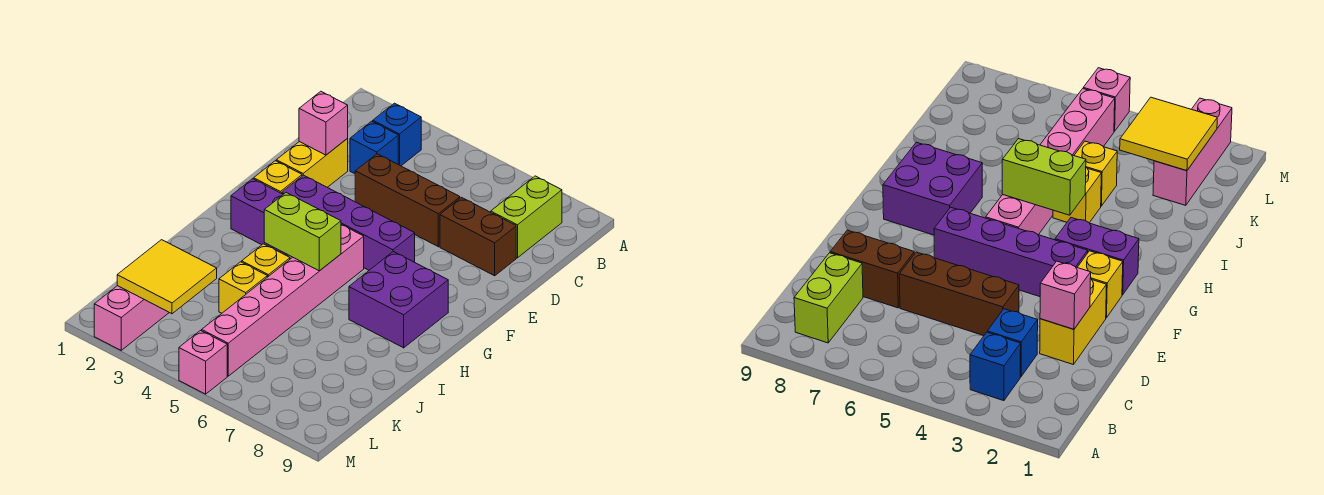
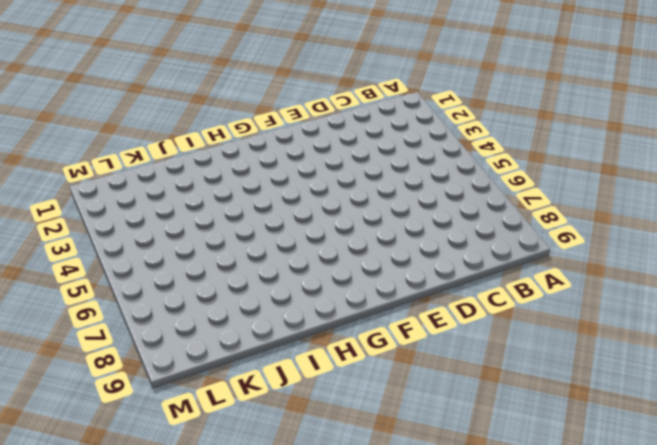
none -> blue brick B3 level 1
none -> lime brick B8:C8 level 1
none -> blue brick C3 level 1

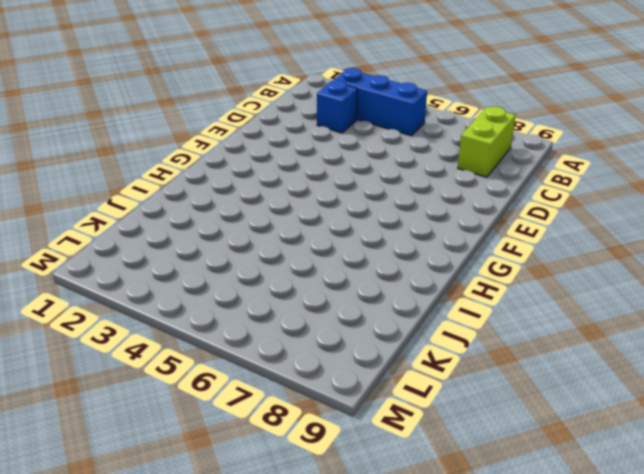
blue brick B3:B5 level 1 -> blue brick B3 level 1
none -> yellow brick D2:E2 level 1
none -> brown brick D4:D6 level 1
none -> brown brick D7:D8 level 1

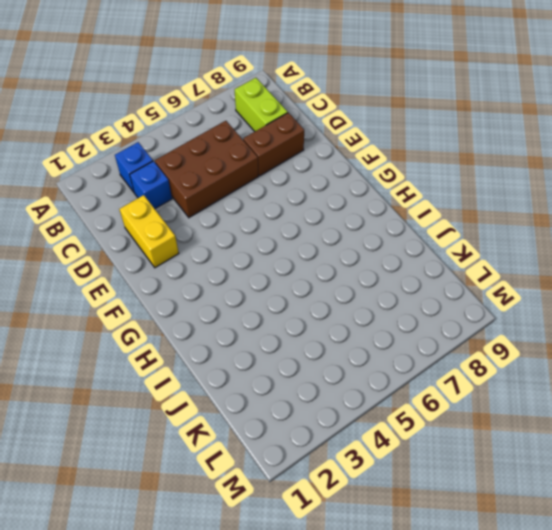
brown brick C4:D6 level 1 -> brown brick D4:D6 level 1
none -> yellow brick F2 level 1
none -> purple brick F3:F6 level 1
none -> purple brick G2:G3 level 1

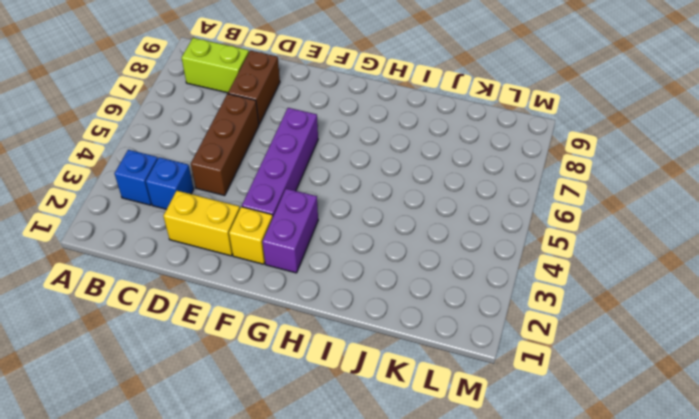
none -> pink brick G5:L5 level 1
none -> purple brick G7:H8 level 1
none -> yellow brick I4 level 1

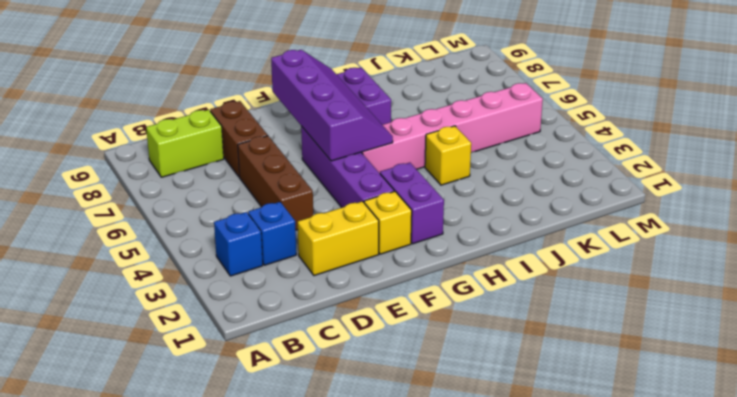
purple slope F5:G8 level 2 top F -> none
none -> yellow brick J4 level 1
none -> pink brick K2:M2 level 1
none -> pink brick M5 level 1

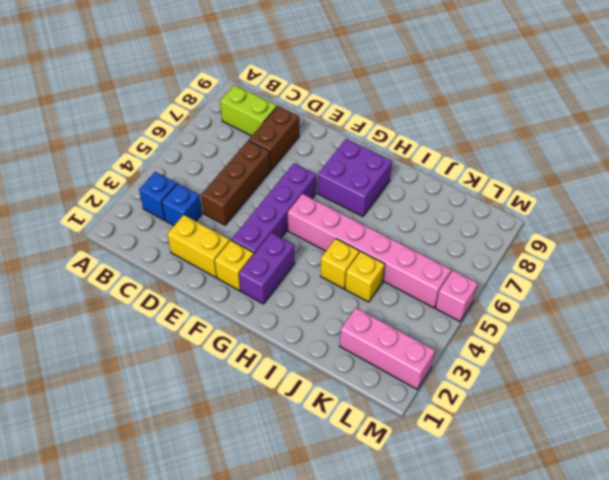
none -> pink brick D2 level 2
none -> lime brick H4:H5 level 2
none -> yellow tile K2:L3 level 2

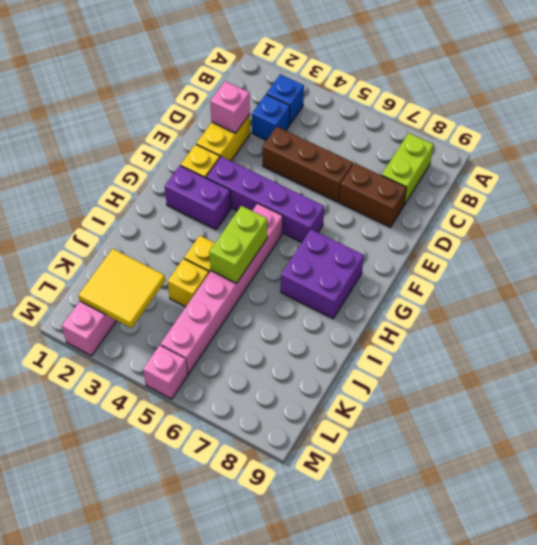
lime brick H5:I5 level 2 -> lime brick H4:H5 level 2

